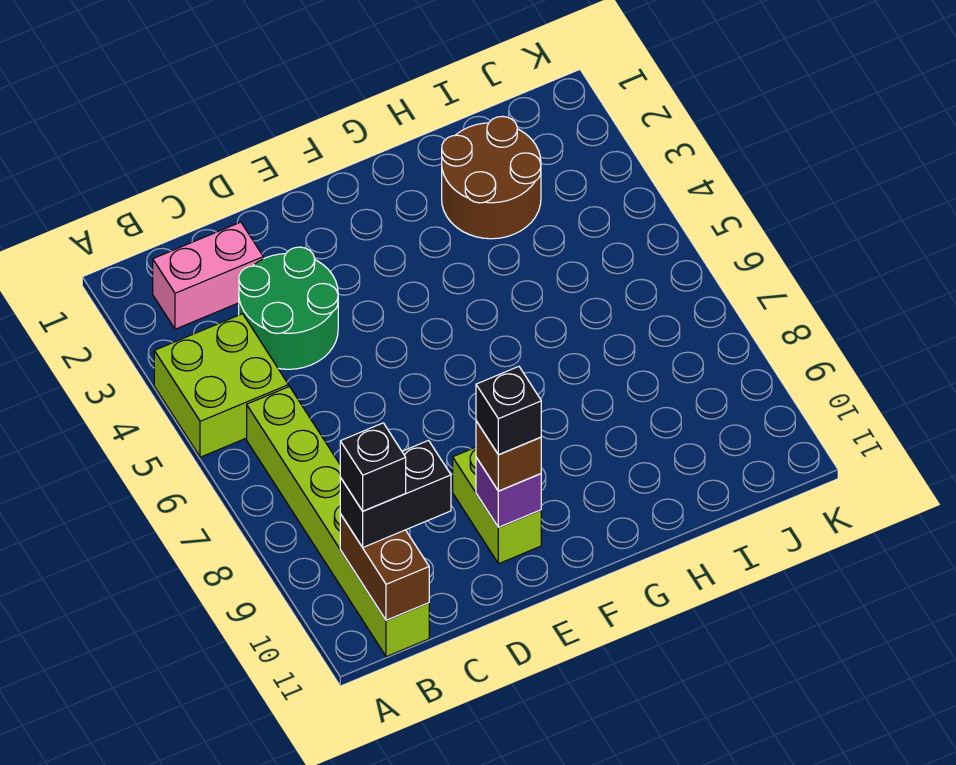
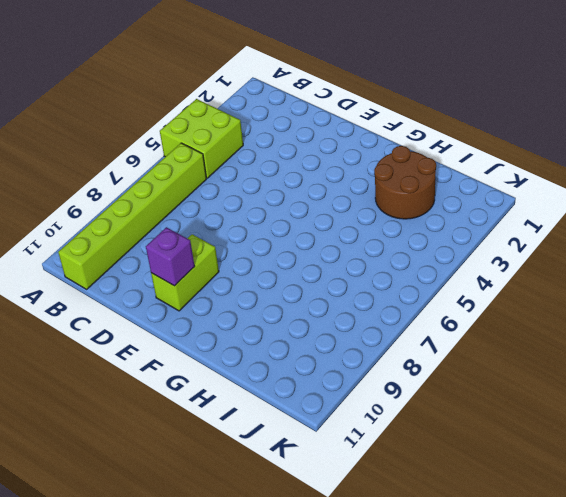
none -> pink brick B2:C2 level 1
none -> green round brick C3:D4 level 1
none -> brown brick B10:B11 level 2

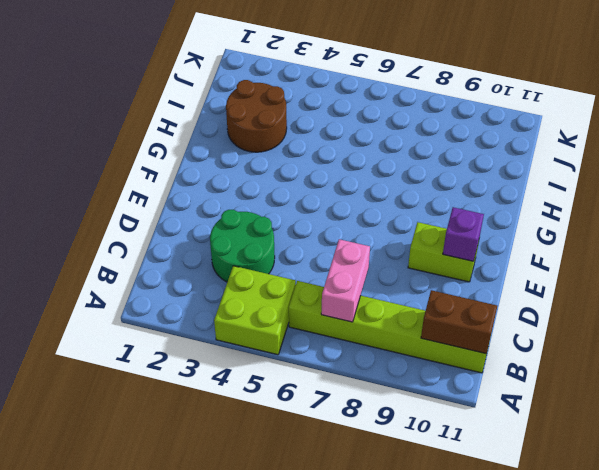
pink brick B7:C7 level 2 -> pink brick B2:C2 level 1
none -> black brick B10:C10 level 3
none -> brown brick E10 level 3
none -> black brick B10 level 4

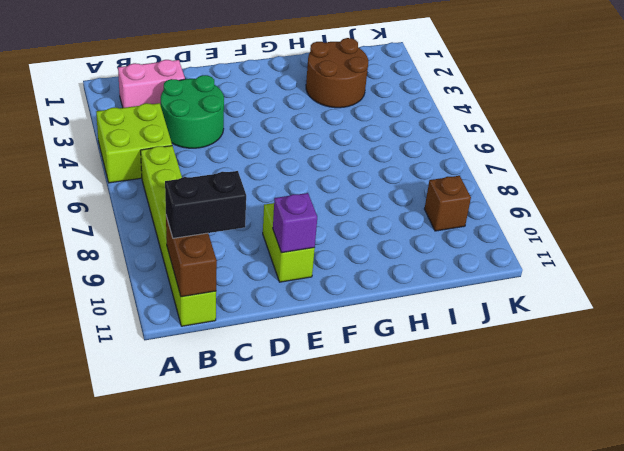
brown brick J9 level 1 -> brown brick E10 level 3
none -> black brick B10 level 4
none -> black brick E10 level 4

